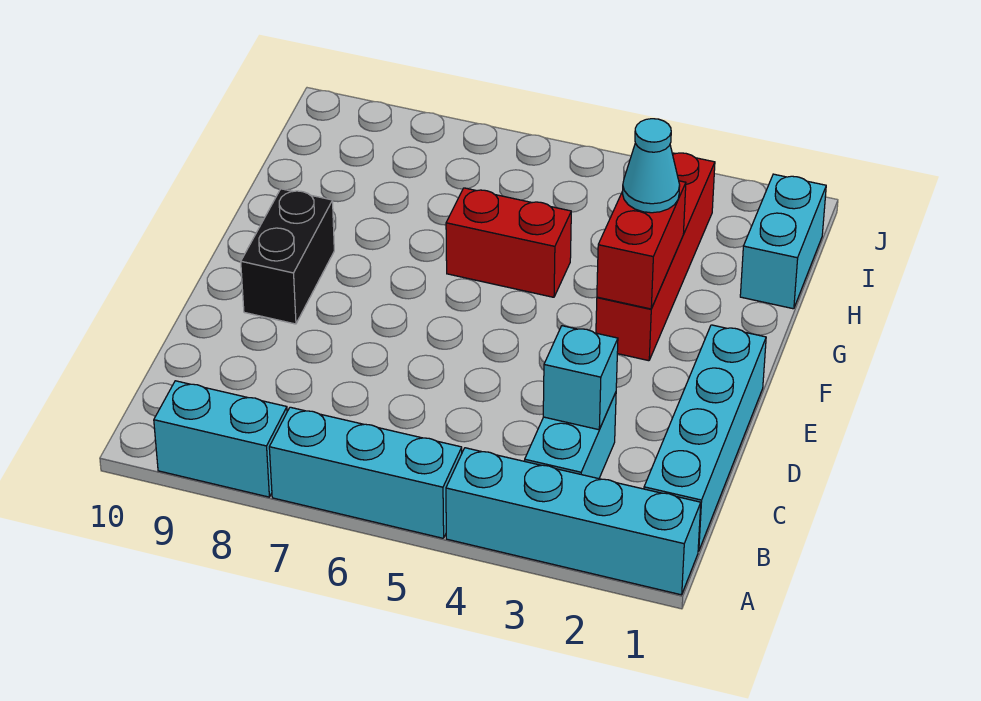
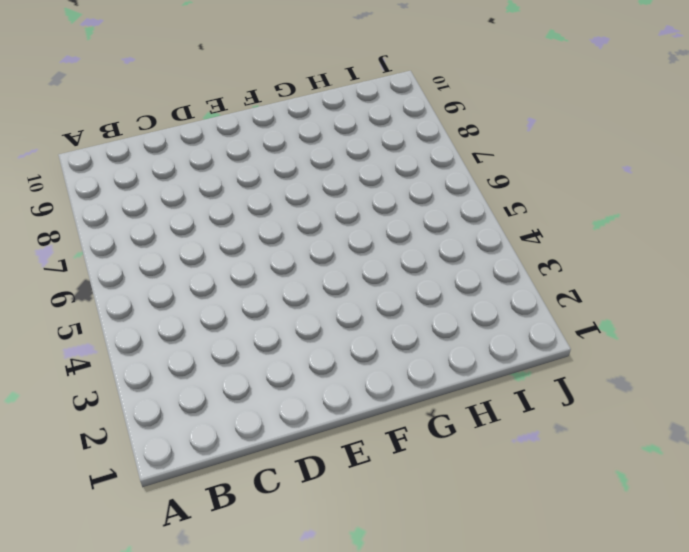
none -> cyan brick A1:A4 level 1
none -> cyan brick A5:A7 level 1
none -> cyan brick A8:A9 level 1

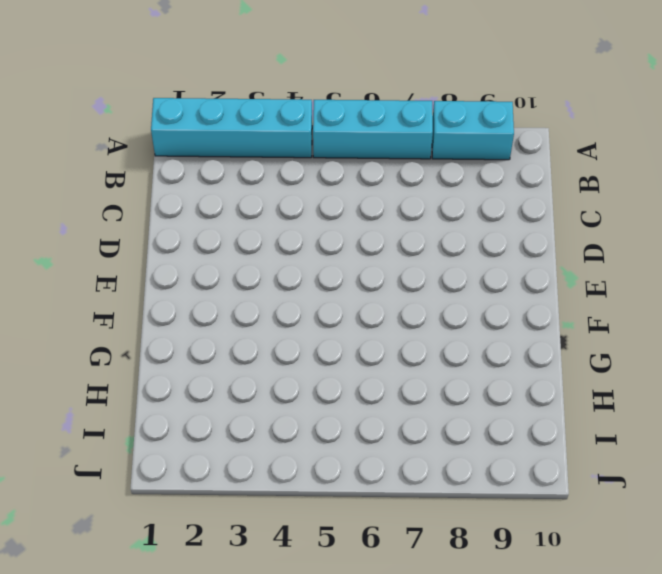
none -> cyan brick B1:E1 level 1
none -> cyan brick B3:C3 level 1
none -> black brick E9:F9 level 1

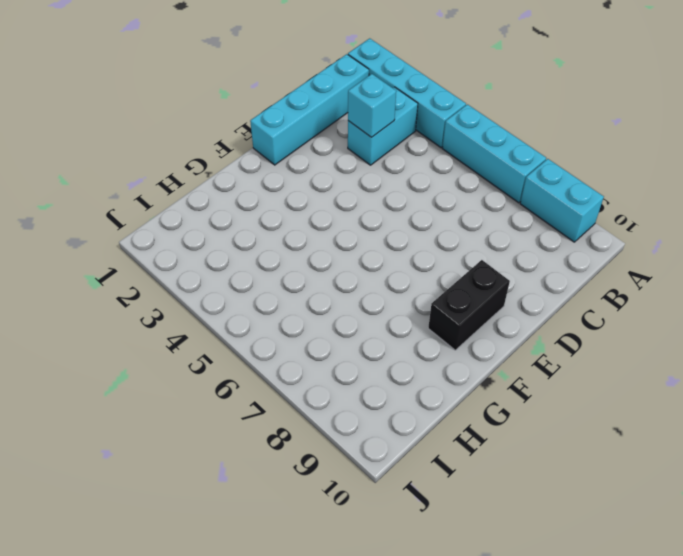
none -> red brick F3:I3 level 1
none -> red brick G5:G6 level 1
none -> cyan brick H1:I1 level 1

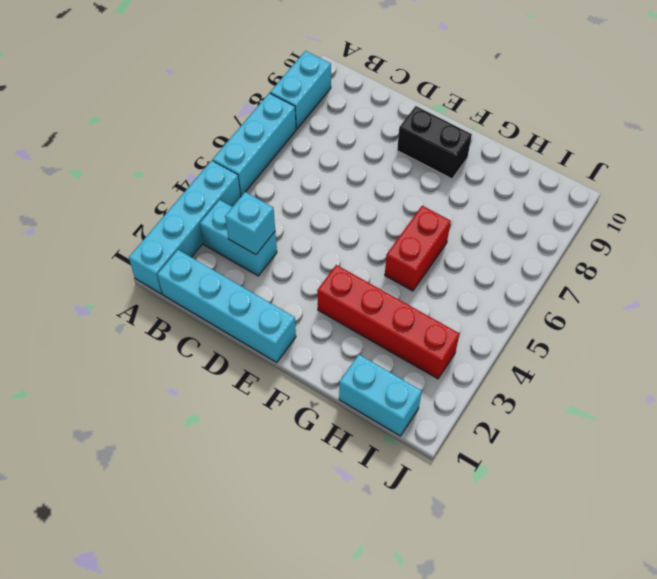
none -> red brick F3:G3 level 2
none -> cyan cone G3 level 3

